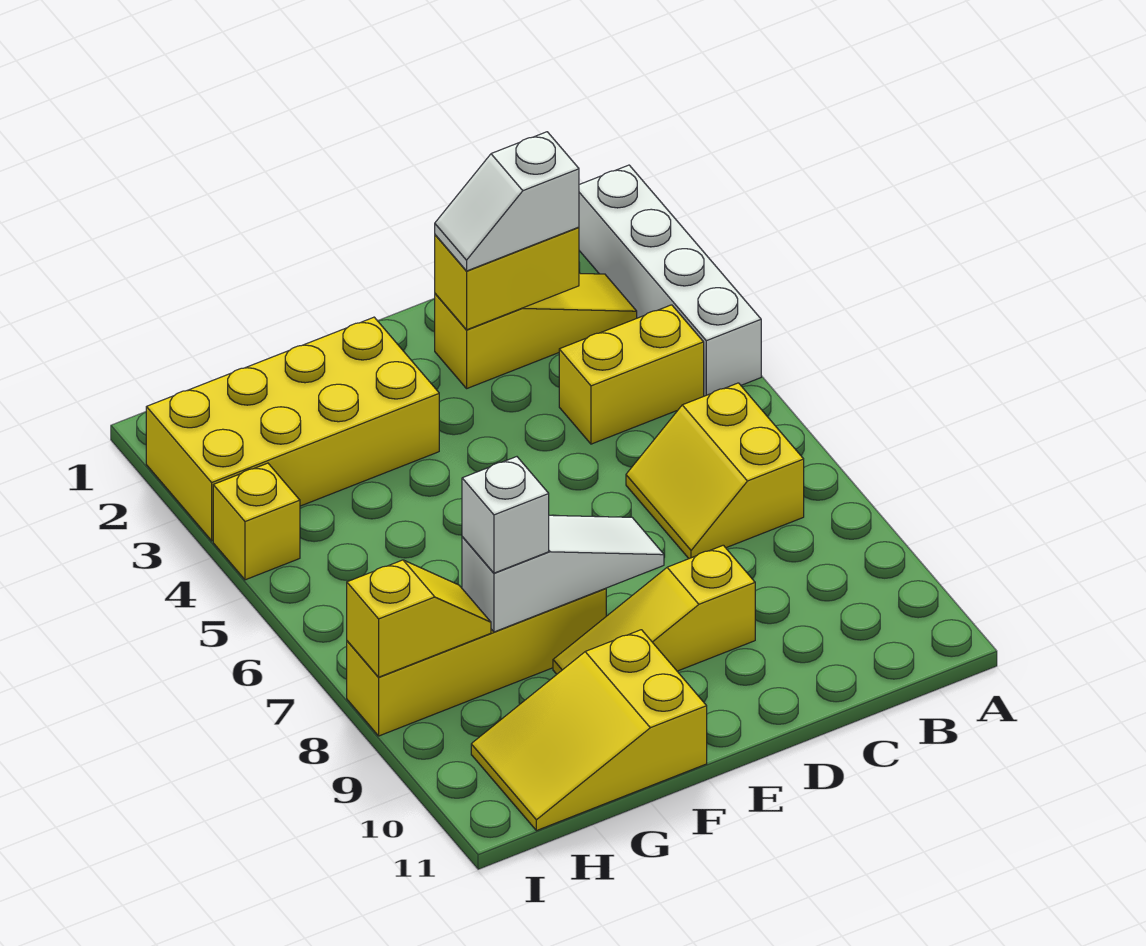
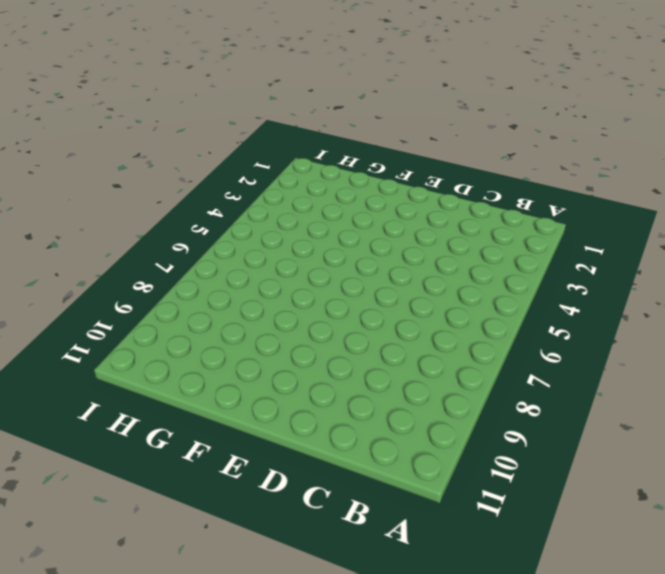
none -> white brick A1:A4 level 1
none -> yellow slope B2:D2 level 1 top D
none -> yellow brick B4:C4 level 1

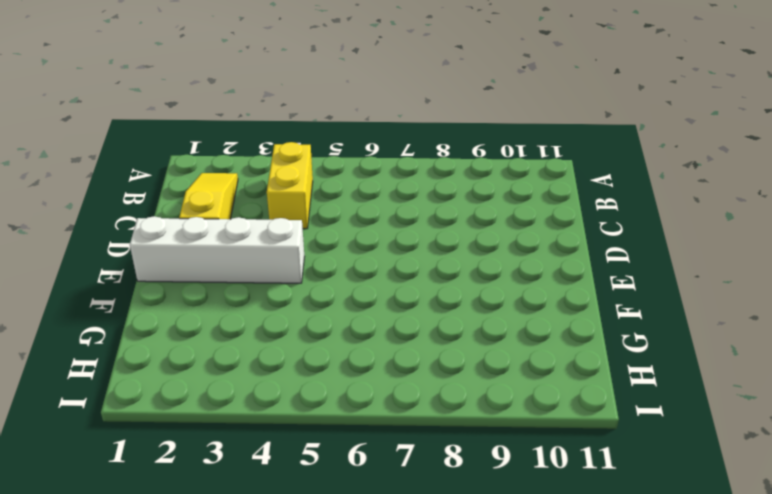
white brick E1:E4 level 1 -> white brick A1:A4 level 1
none -> yellow slope B6:C7 level 1 top B
none -> yellow slope D9:F9 level 1 top D
none -> yellow brick F2:I3 level 1

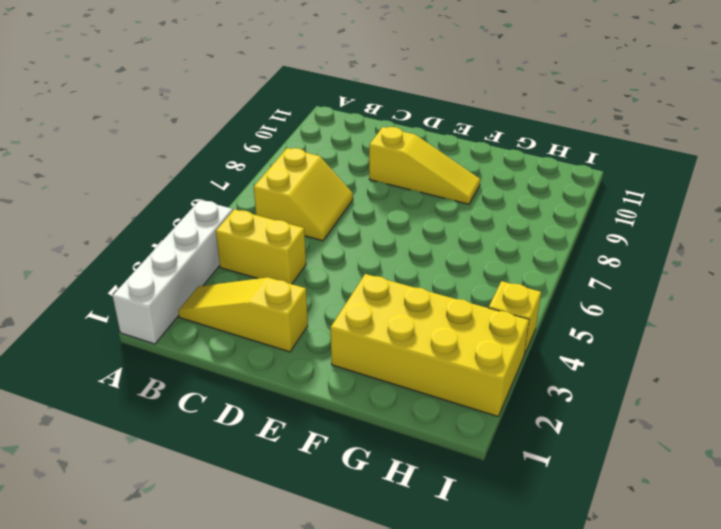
none -> yellow brick F8:I8 level 1
none -> yellow slope F10:H11 level 1 top F
none -> yellow brick C2:D2 level 2

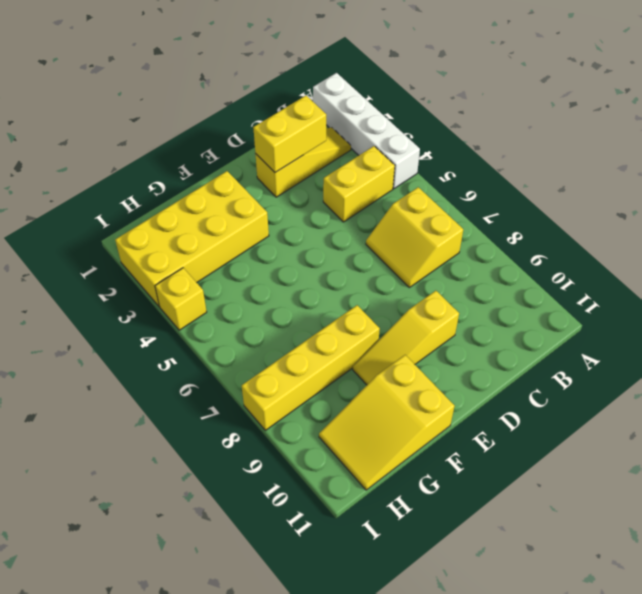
none -> white slope E8:G8 level 2 top G
none -> yellow slope H8:I8 level 2 top I
none -> white slope C2:D2 level 3 top C

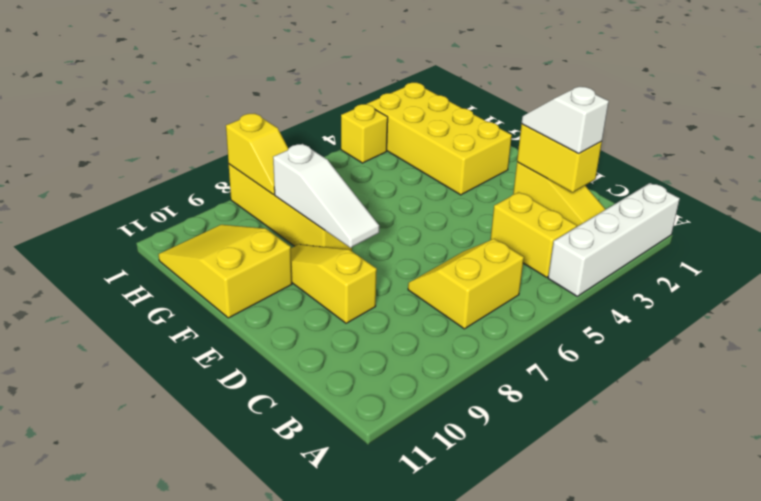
none -> white brick G8 level 3

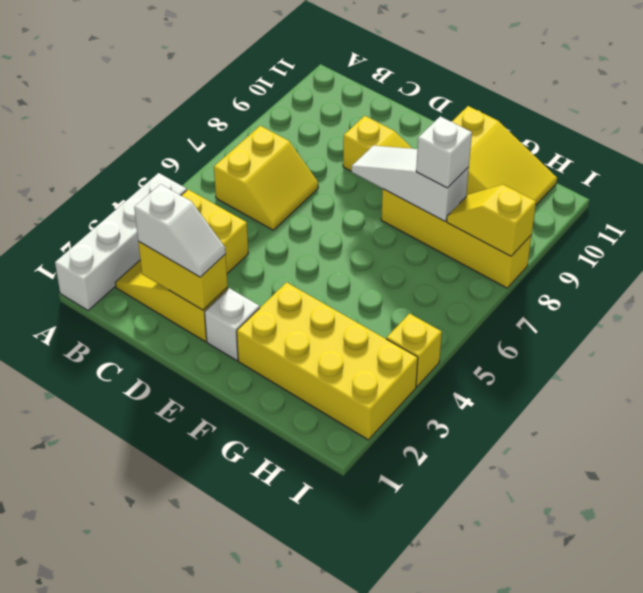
white brick E2 level 1 -> none

